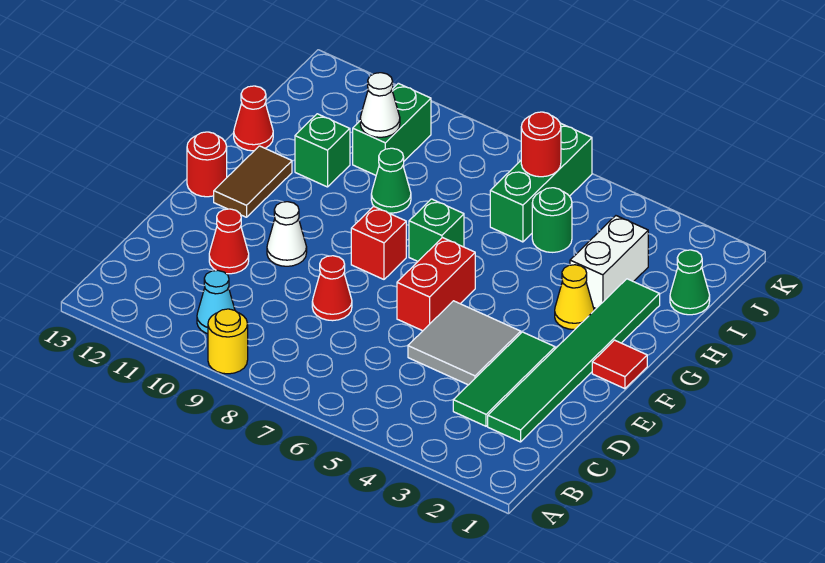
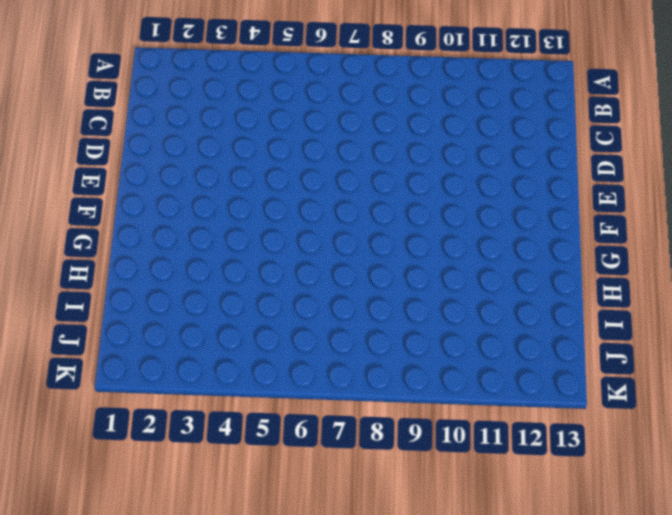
none -> yellow round brick A9 level 1
none -> cyan cone B10 level 1
none -> green tile C2:H2 level 1

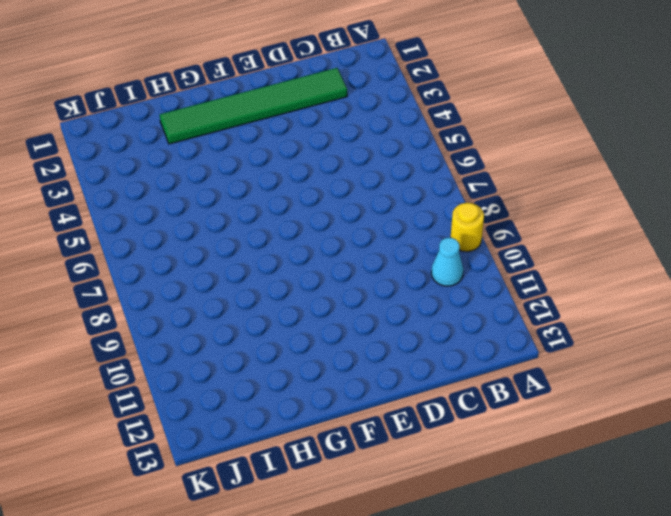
none -> green tile C3:E3 level 1
none -> grey tile D4:E5 level 1
none -> red cone D8 level 1

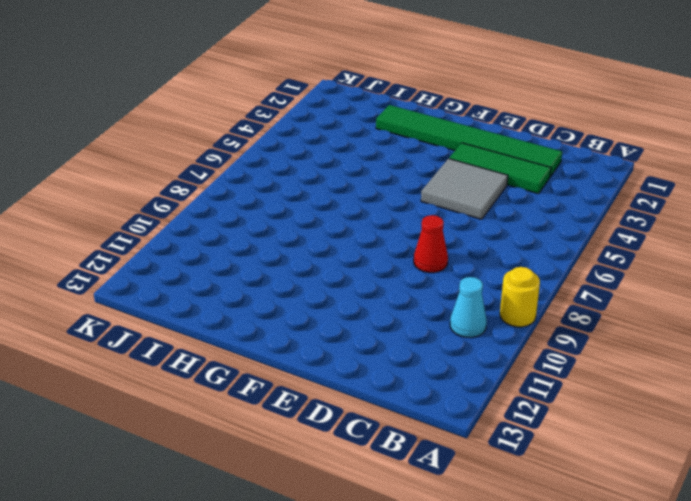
none -> red cone D11 level 1
none -> red brick E6:F6 level 1
none -> white cone E10 level 1

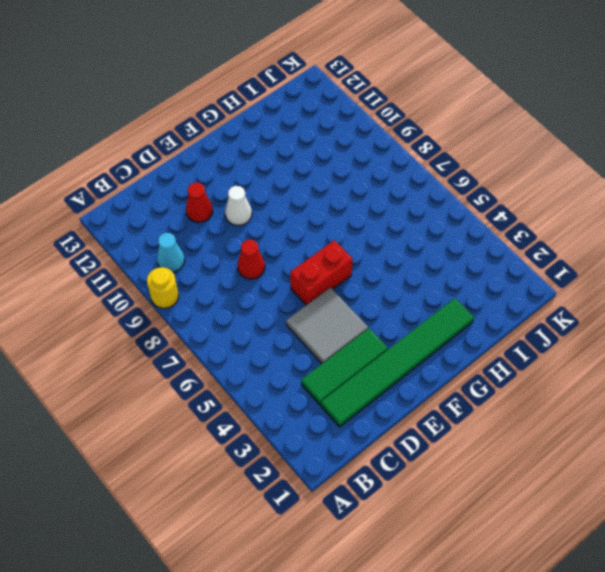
none -> red tile F1 level 1
none -> red brick F8 level 1
none -> brown tile F12:G12 level 1

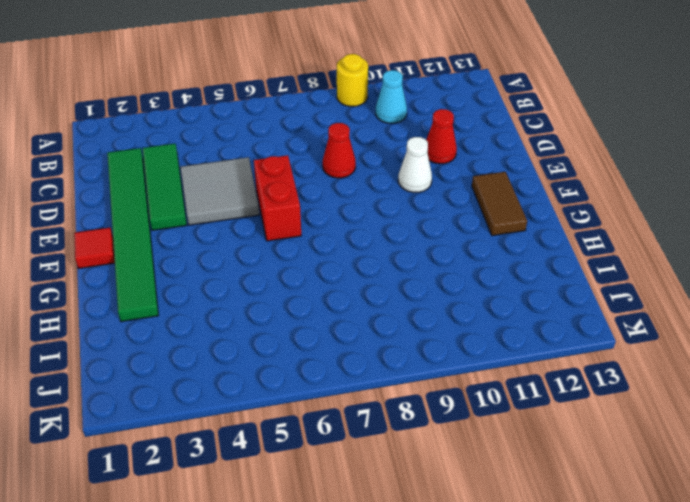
none -> red brick F8 level 1
none -> red round brick F13 level 1
none -> yellow cone G3 level 1

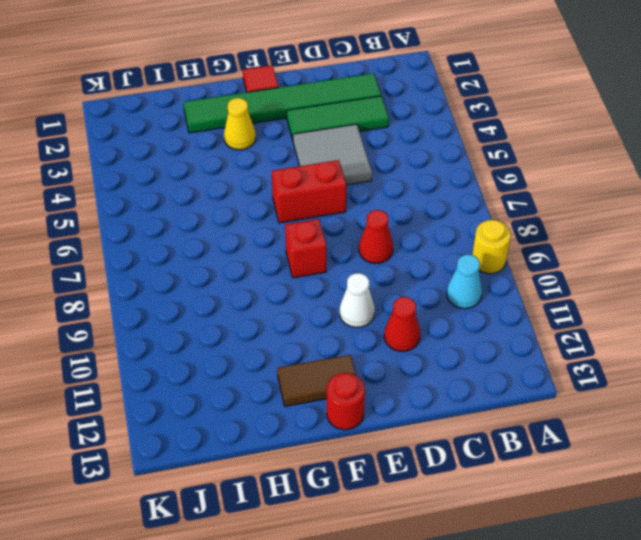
none -> green brick G7 level 1
none -> white brick H3:I3 level 1
none -> green cone H9 level 1

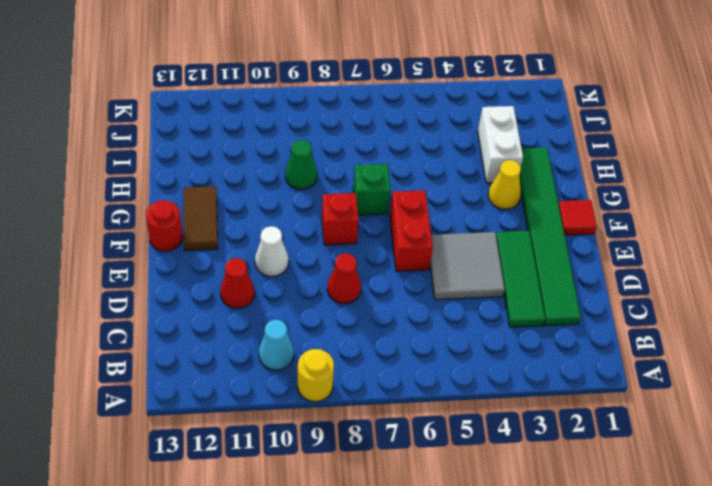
none -> green brick H11 level 1
none -> red cone H13 level 1
none -> green cone I1 level 1

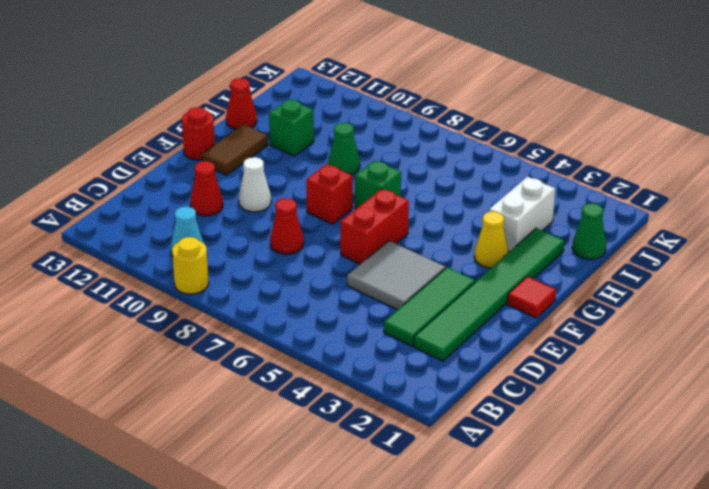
none -> green round brick I5 level 1
none -> green brick I6:K6 level 1
none -> green brick I10:J10 level 1

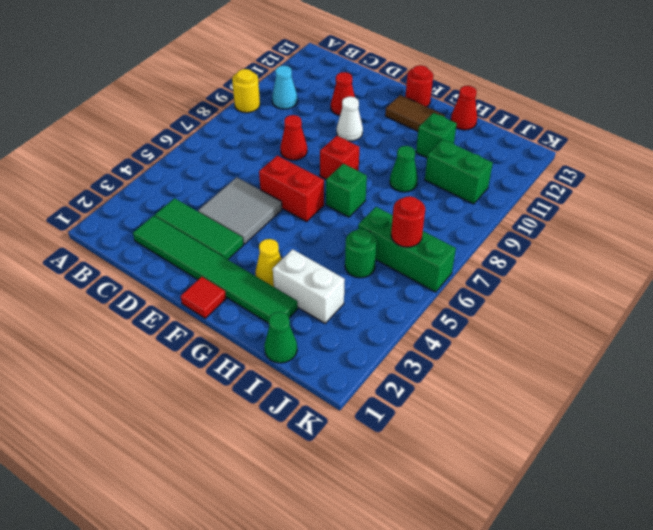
none -> white cone I10 level 2

